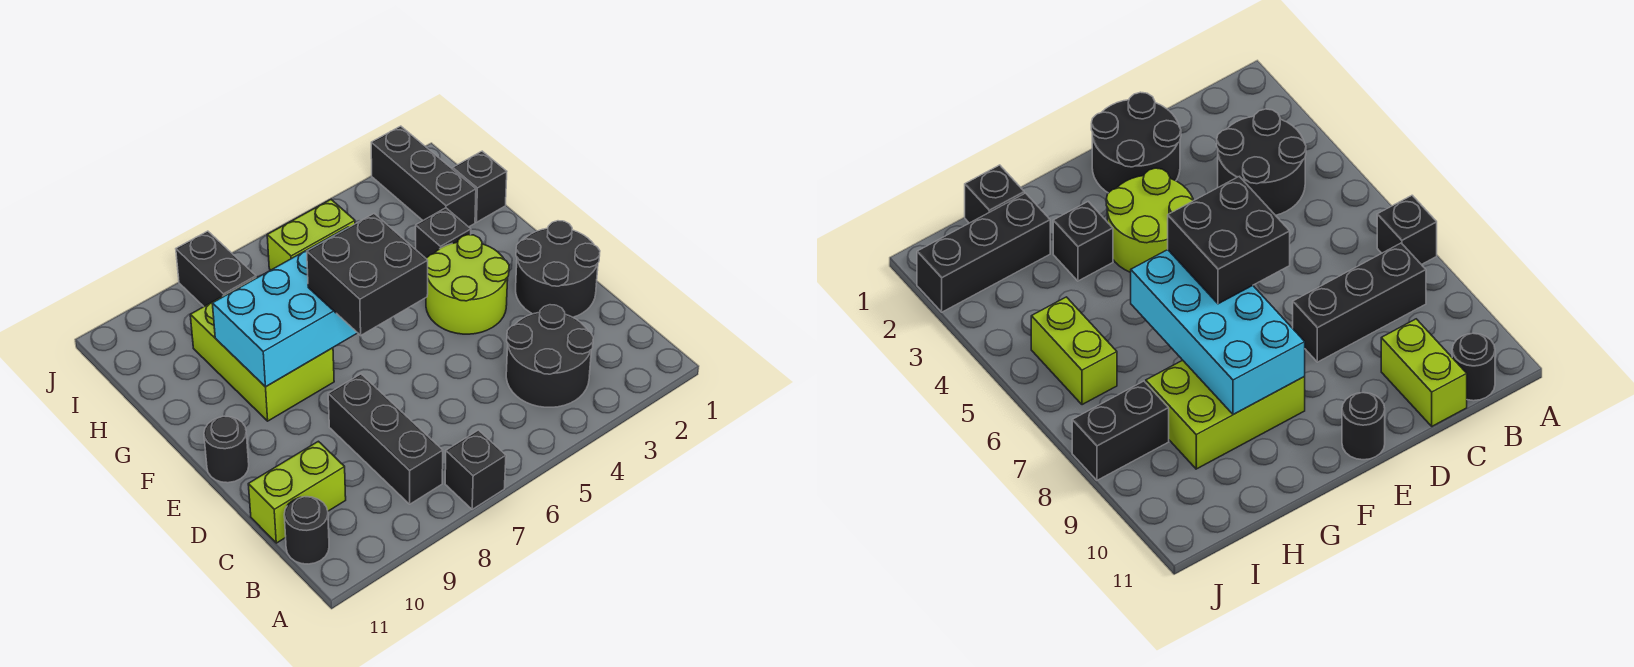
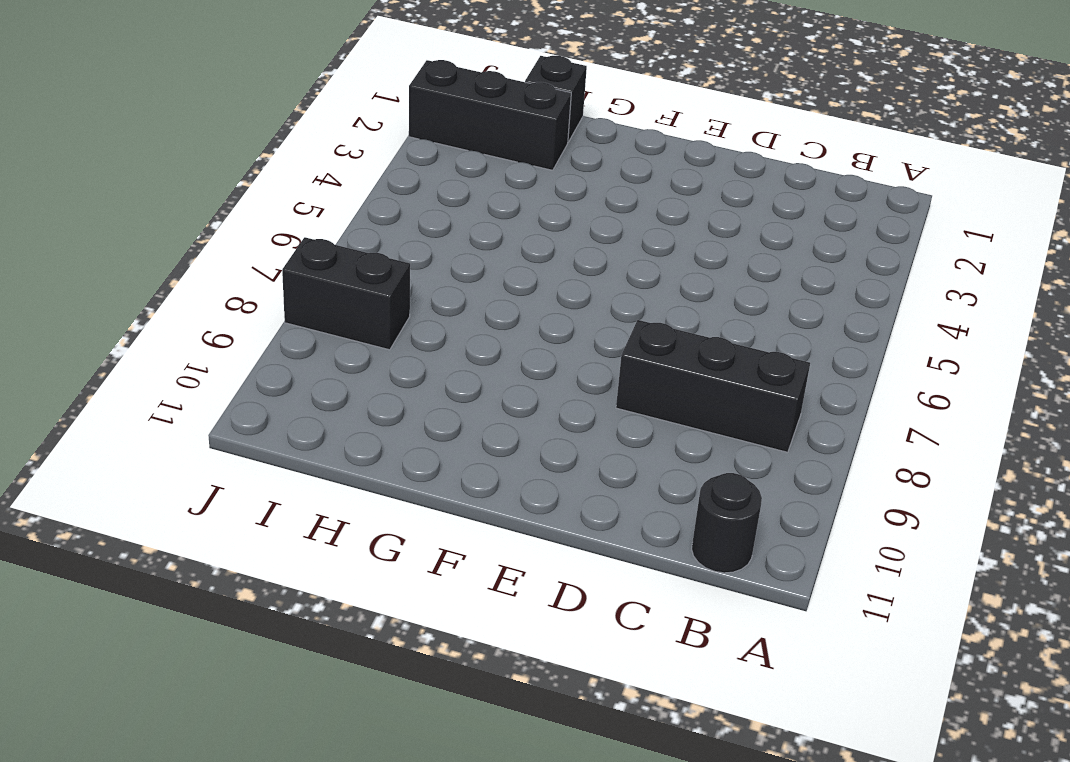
none -> black brick A7 level 1
none -> black round brick B3:C4 level 1
none -> lime brick C10:C11 level 1

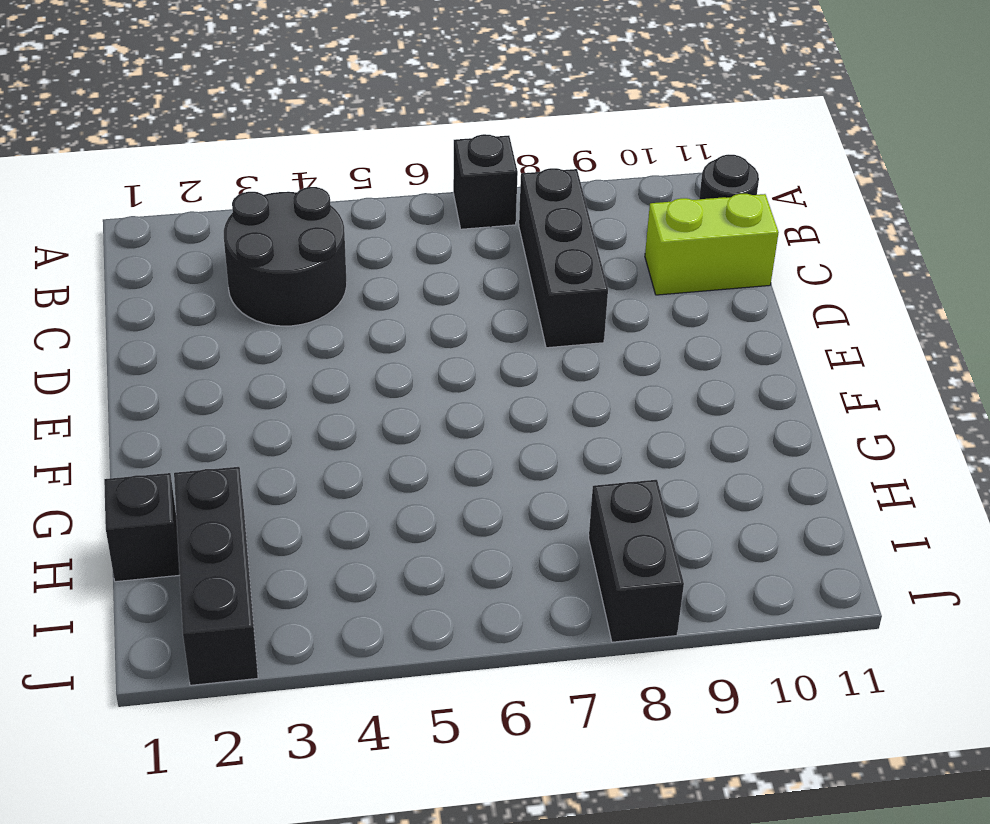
none -> black round brick D1:E2 level 1
none -> lime round brick E3:F4 level 1
none -> black round brick E11 level 1

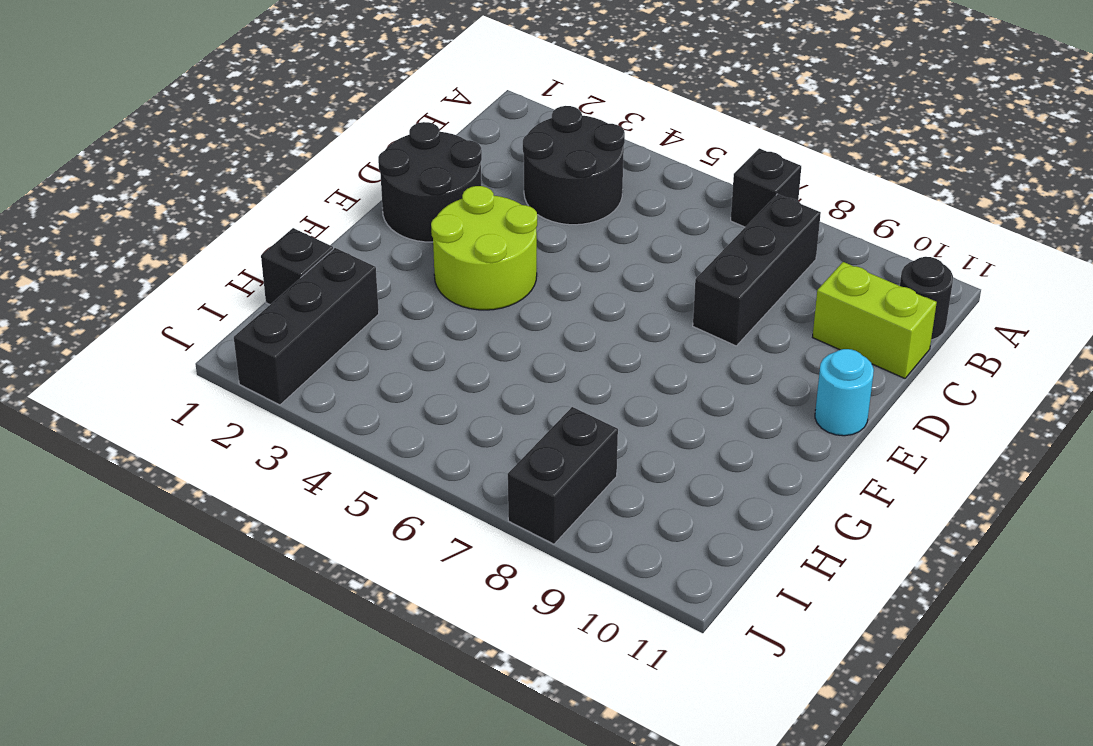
cyan round brick E11 level 1 -> black round brick E11 level 1
none -> lime brick F8:H9 level 1
none -> black brick G3 level 1
none -> lime brick I5:I6 level 1

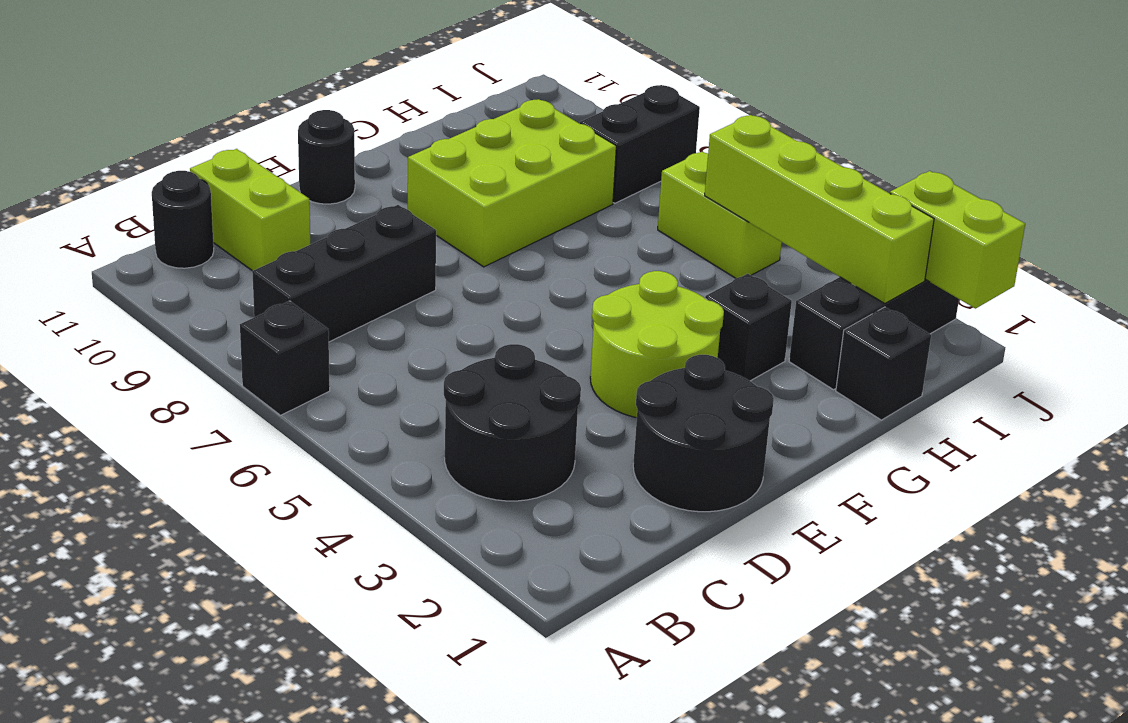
lime brick I2:I5 level 2 -> none
lime brick J1:J2 level 2 -> none
none -> cyan brick F6:G9 level 2
none -> black brick E6:F7 level 3

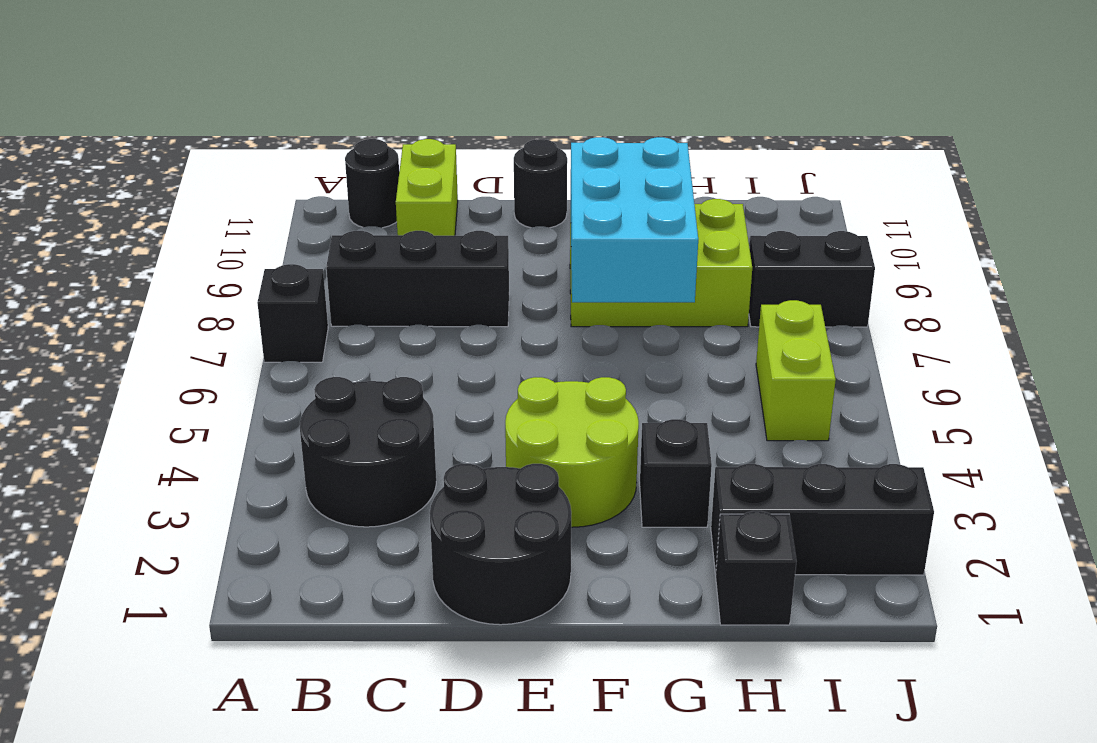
cyan brick F7:G9 level 2 -> cyan brick F6:G9 level 2
none -> black brick E6:F7 level 3

